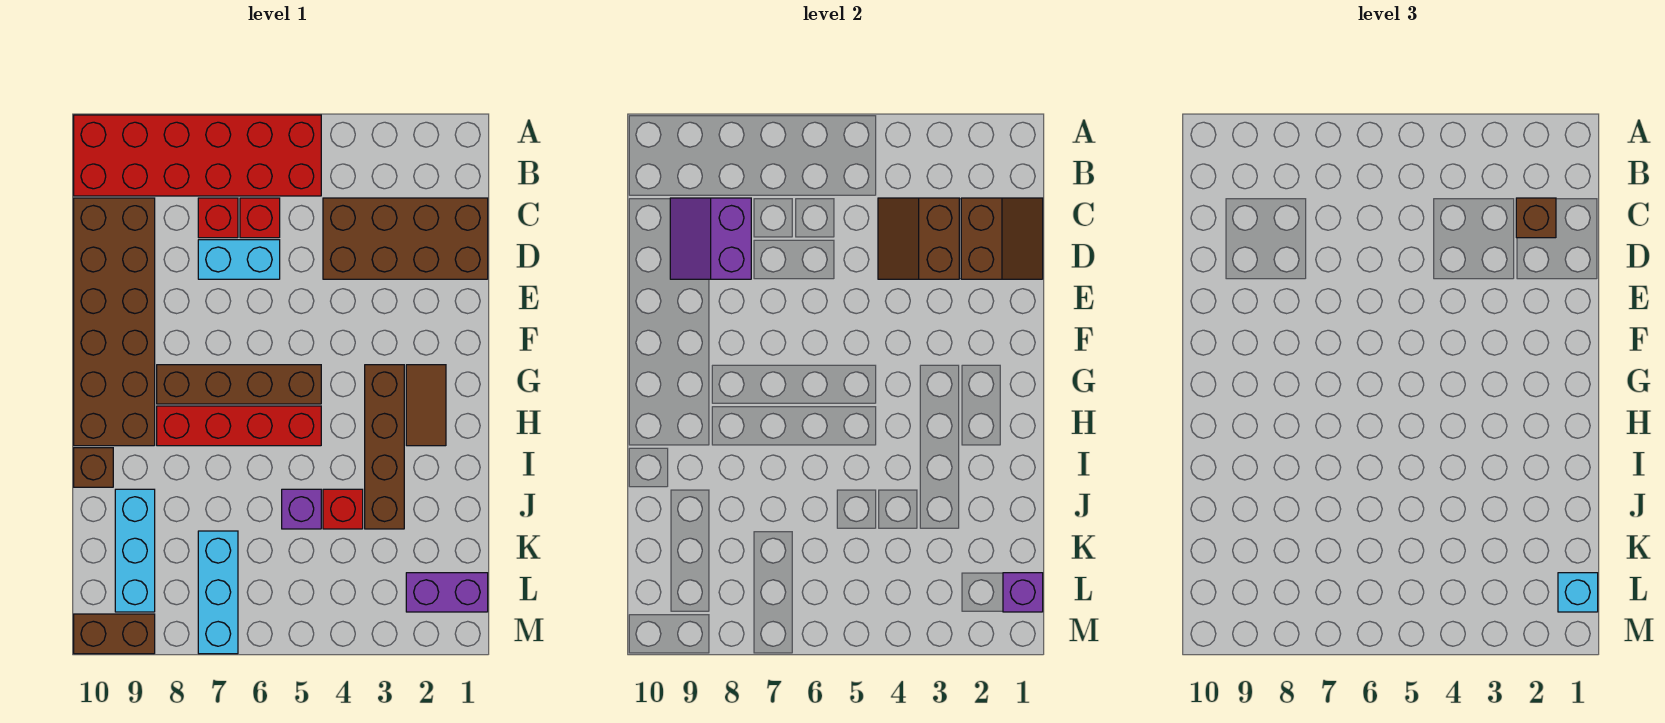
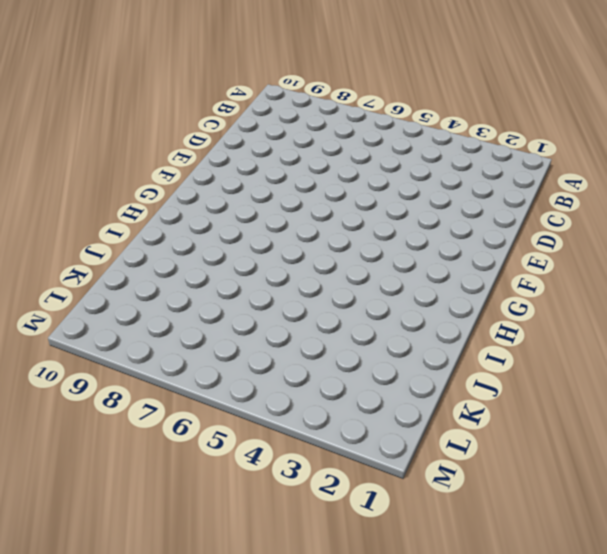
none -> red brick A5:B10 level 1
none -> brown brick C1:D4 level 1
none -> red brick C6 level 1

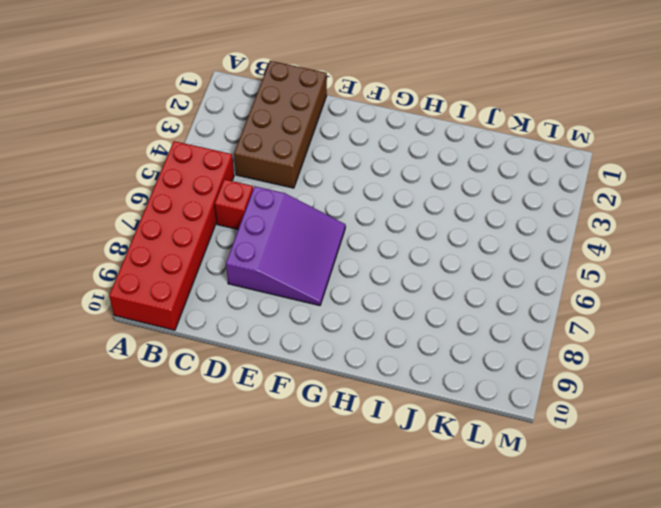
purple slope D6:F8 level 1 top D -> cyan brick D6:D7 level 1
none -> red brick C7 level 1
none -> brown brick C9:H10 level 1
none -> brown tile G2:H2 level 1

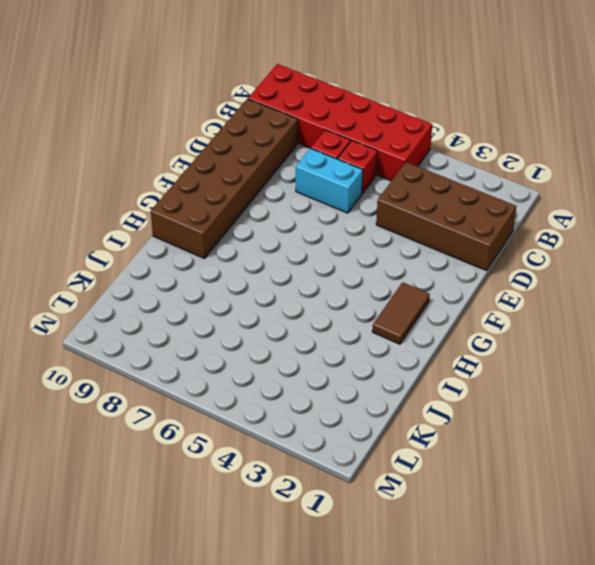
none -> brown brick G3:J3 level 1
none -> brown brick G5:G8 level 1
none -> red brick H5:H8 level 1

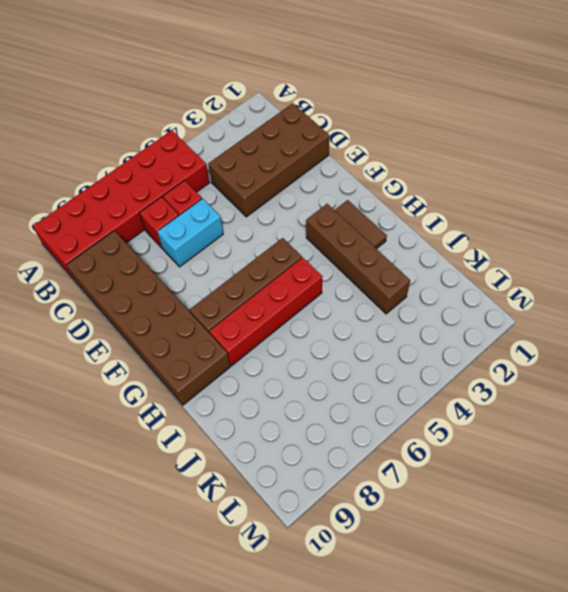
none -> brown brick I10 level 1
none -> red brick J4 level 1
none -> purple brick J5 level 1

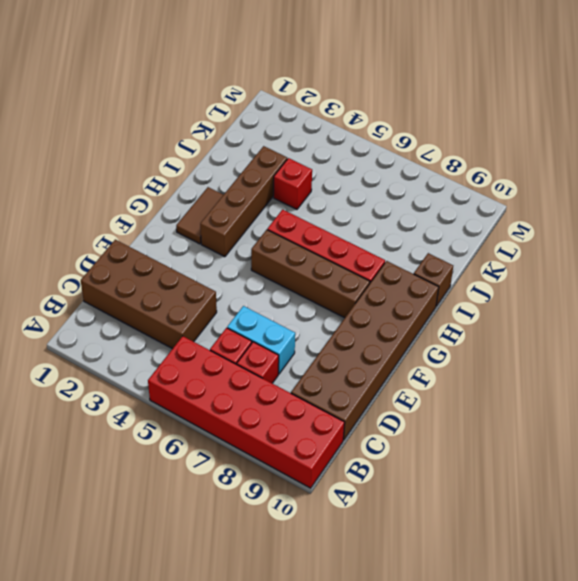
none -> purple brick J5 level 1
none -> cyan brick J9:L9 level 1
none -> cyan brick K7:M7 level 1

